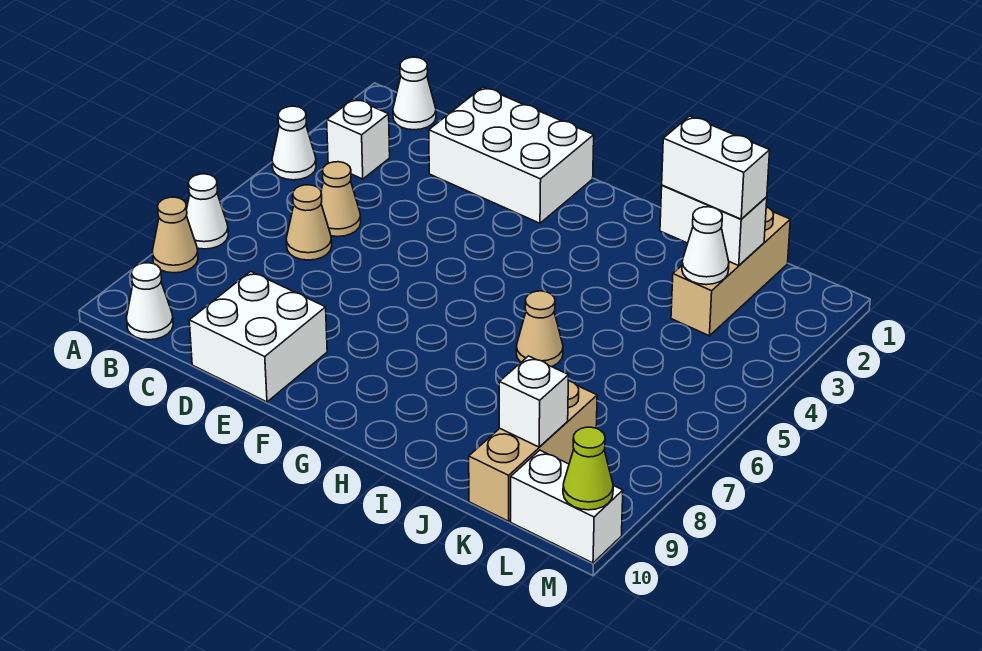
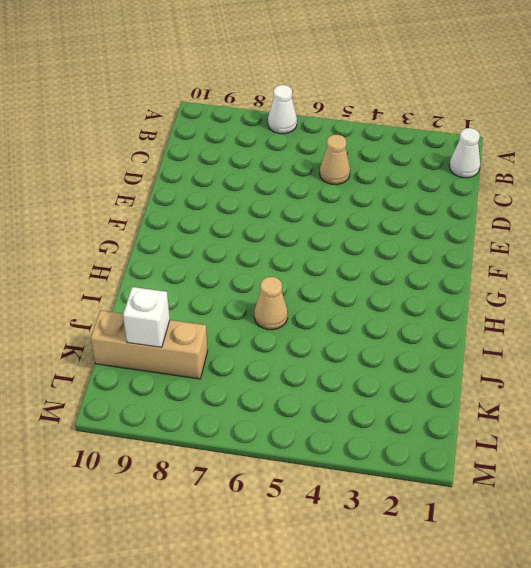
none -> white cone A4 level 1
none -> tan cone A8 level 1
none -> white brick B3 level 1

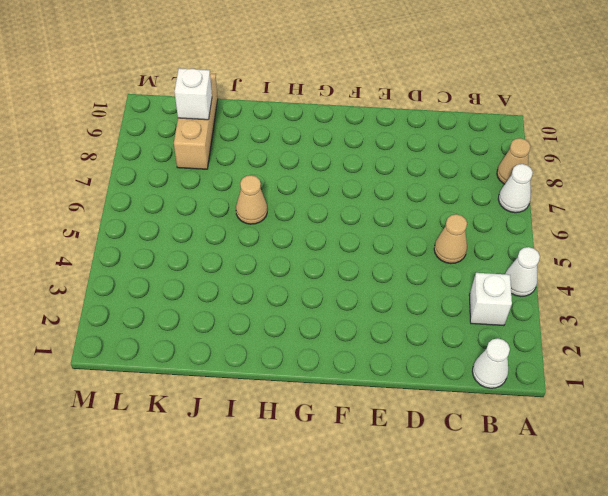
none -> white cone B10 level 1
none -> tan cone C6 level 1
none -> white brick D1:F2 level 1

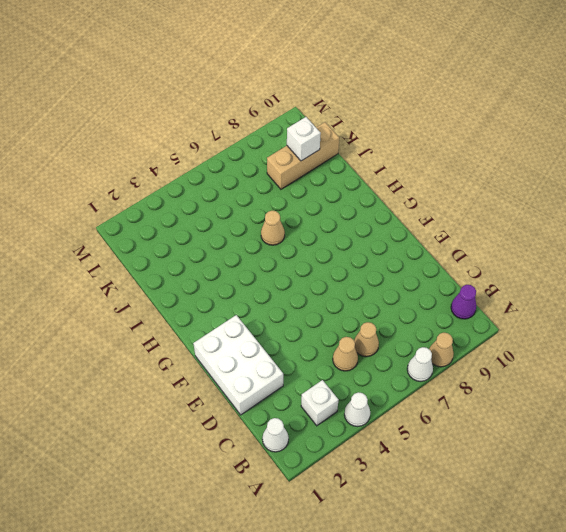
purple cone B10 level 1 -> white cone B10 level 1
none -> white brick D9:E10 level 1
none -> tan brick K1:K3 level 1
none -> white brick L10:M10 level 1

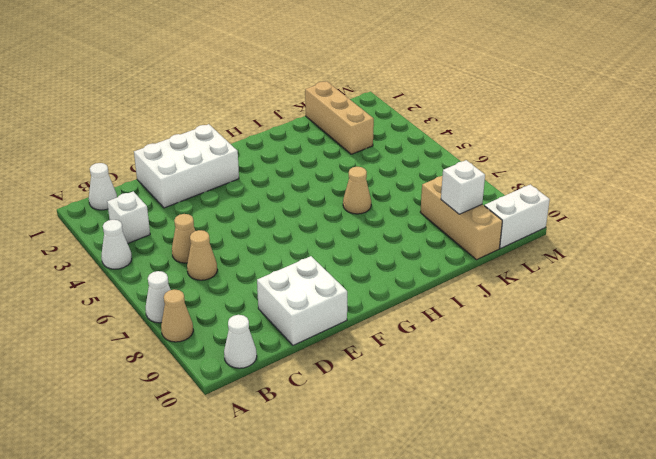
none -> white brick J2:K2 level 2
none -> white cone K3 level 2
none -> lime cone M10 level 2

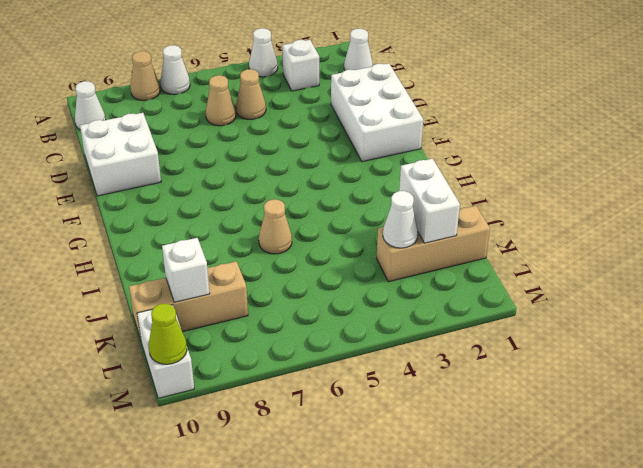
none -> white brick J2:K2 level 3

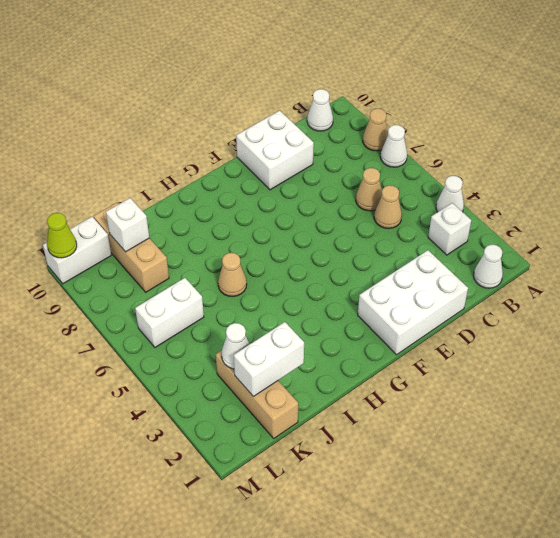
white brick K6:L6 level 1 -> white brick J2:K2 level 3

